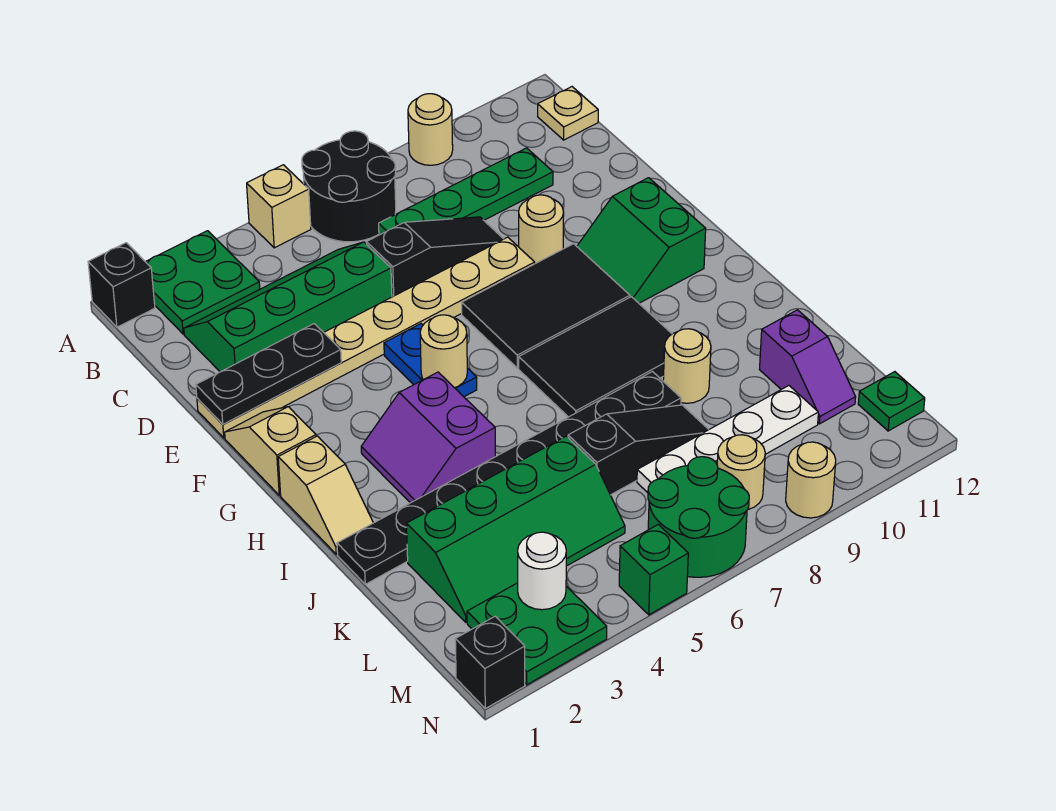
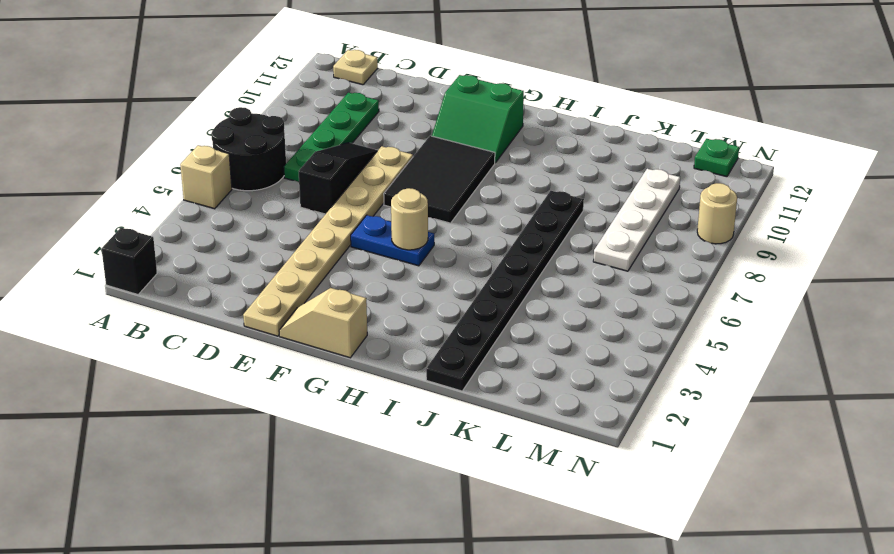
none -> green plate A2:B3 level 1
none -> tan round brick A9 level 1
none -> green slope C2:D5 level 1 top D
none -> tan round brick E9 level 1

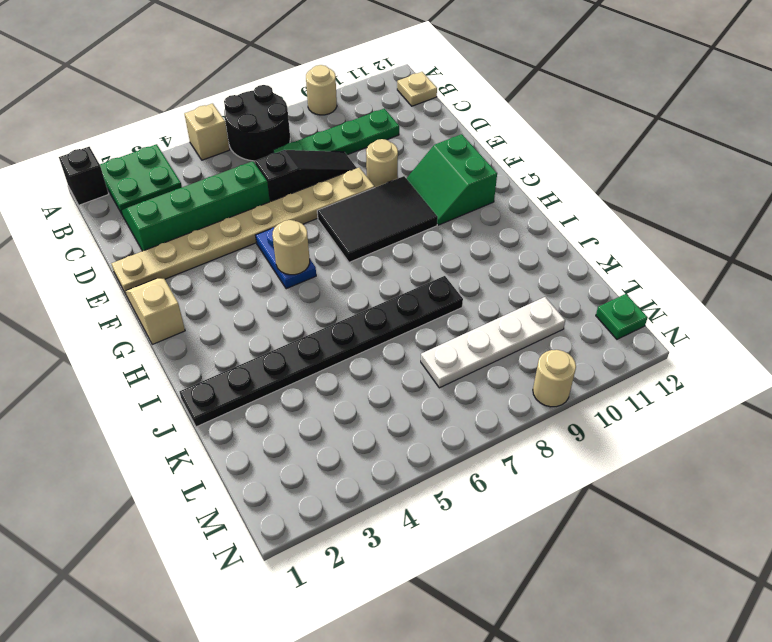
none -> tan slope H1:I1 level 1 top H
none -> purple slope H3:I4 level 1 top 4
none -> black tile H7:I9 level 1
none -> tan round brick J9 level 1

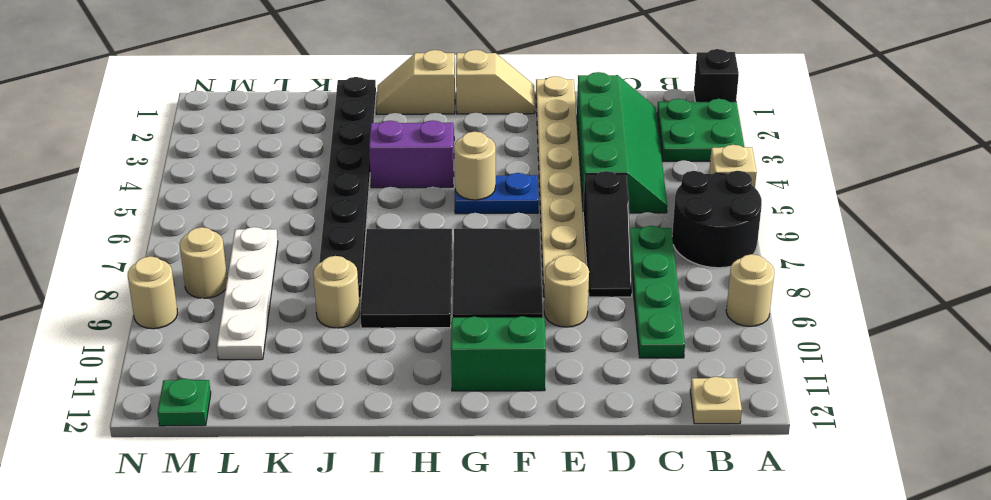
none -> green slope K2:L5 level 1 top K
none -> black slope K6:K8 level 1 top 6
none -> purple slope K11:L11 level 1 top K
none -> green plate M2:N3 level 1

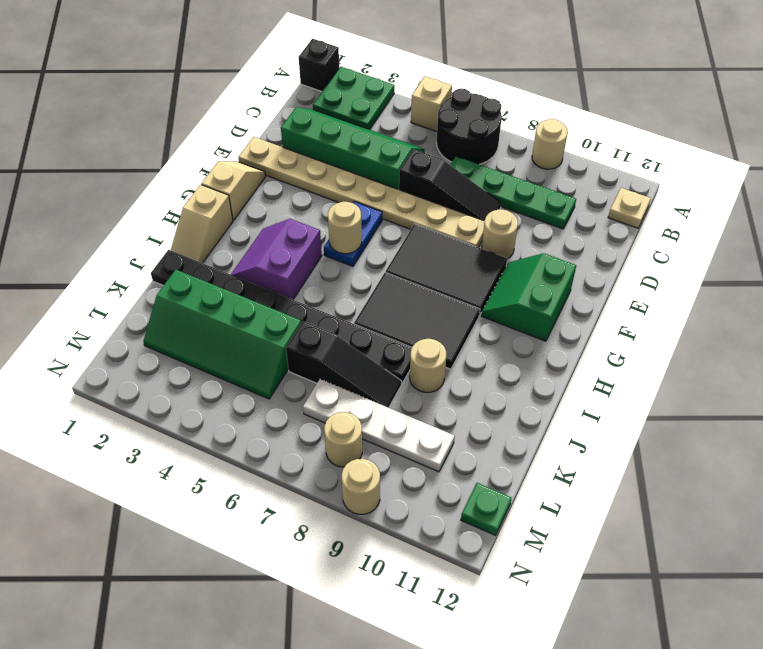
none -> purple slope K11:L11 level 1 top K
none -> green plate M2:N3 level 1
none -> green round brick M6:N7 level 1
none -> black brick N1 level 1

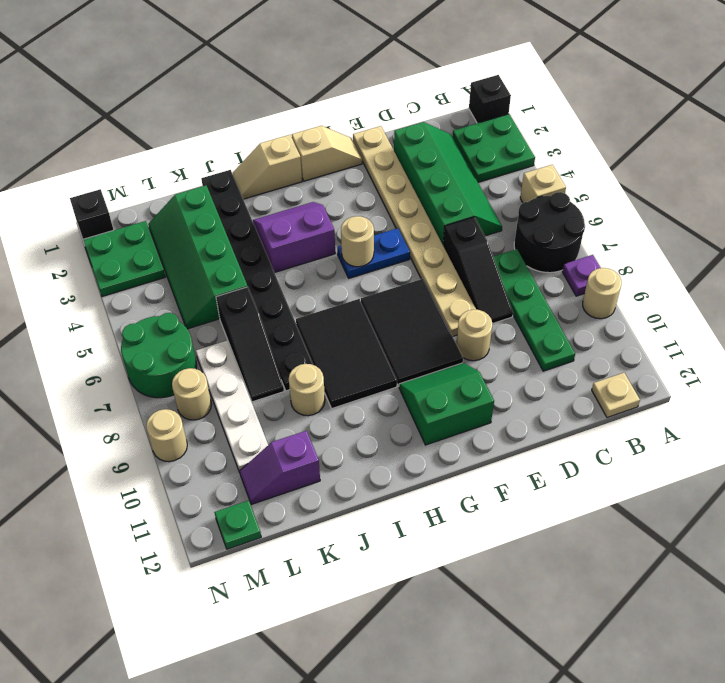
purple plate A8 level 1 -> none
none -> green brick N5 level 1
none -> black plate E1:E3 level 2
none -> white round brick M3 level 2

